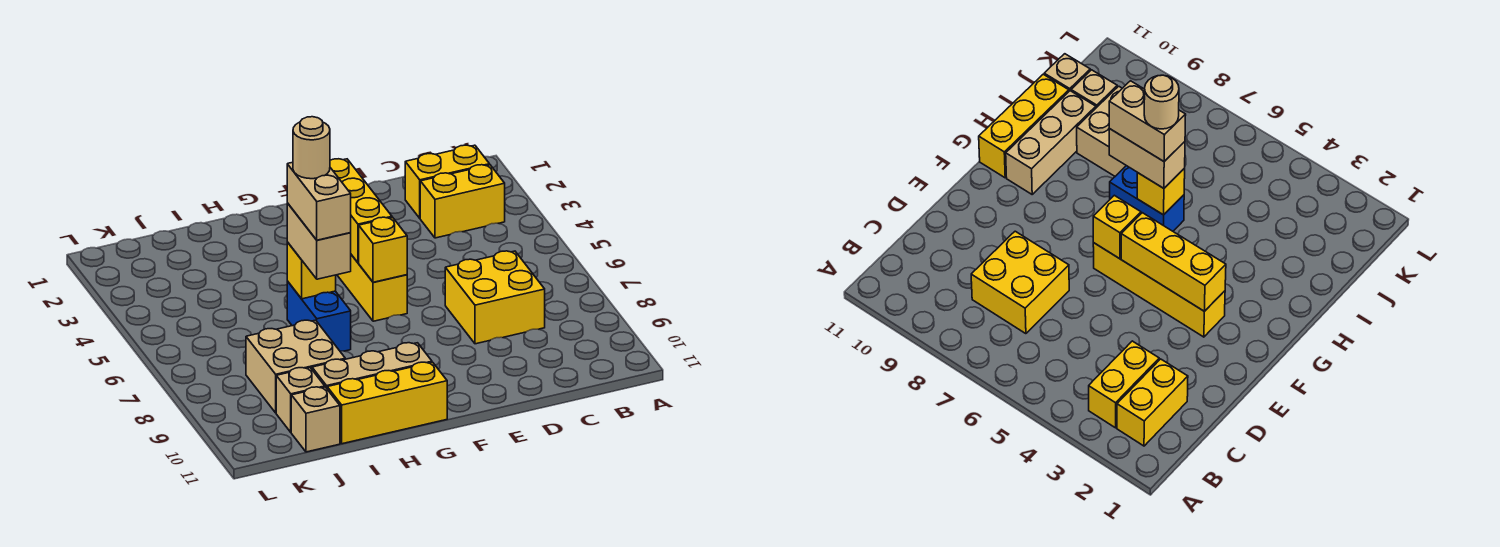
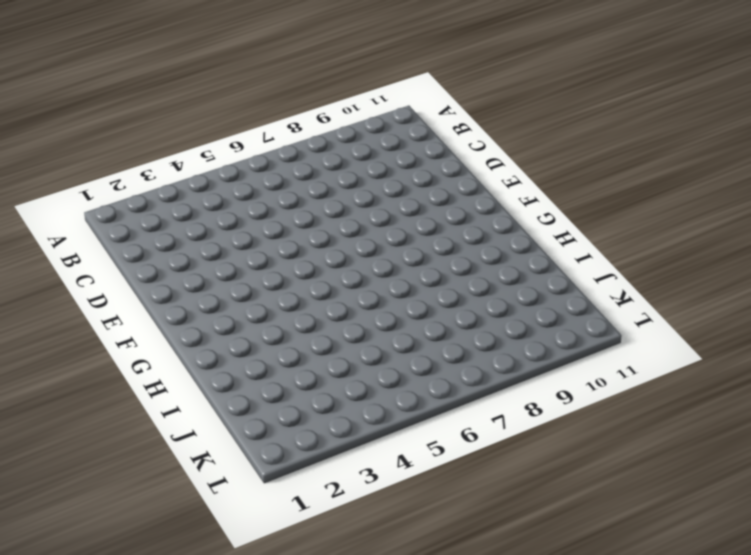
none -> yellow brick B2:C2 level 1
none -> yellow brick B3:C3 level 1
none -> yellow brick C7:D8 level 1

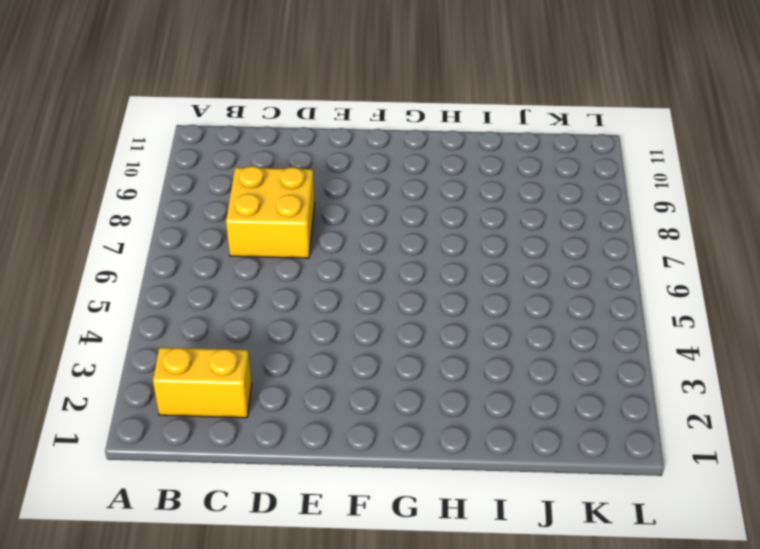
none -> yellow brick B3:C3 level 1
none -> yellow brick F3:F6 level 1
none -> tan brick G10:I10 level 1

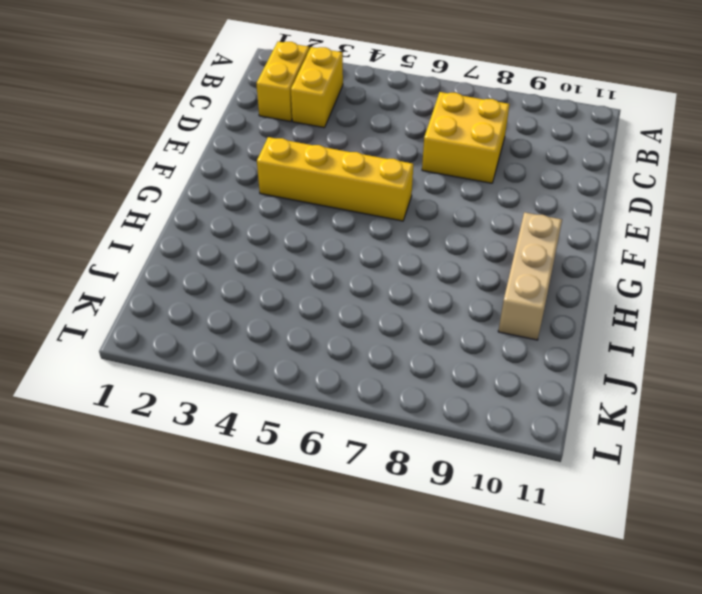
none -> yellow brick G11:I11 level 1
none -> blue brick H6:H7 level 1
none -> tan brick I8:J9 level 1

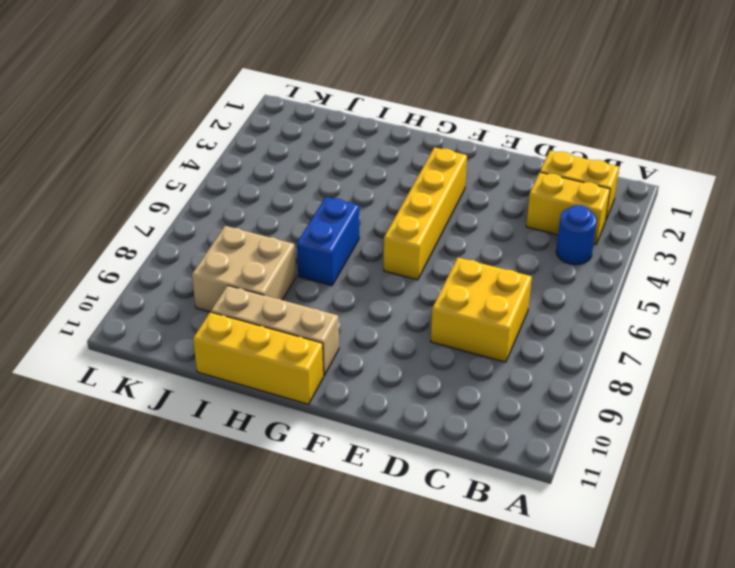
blue round brick B4 level 1 -> none
none -> tan brick J10 level 1
none -> tan brick J11 level 1
none -> yellow brick F3:F5 level 2

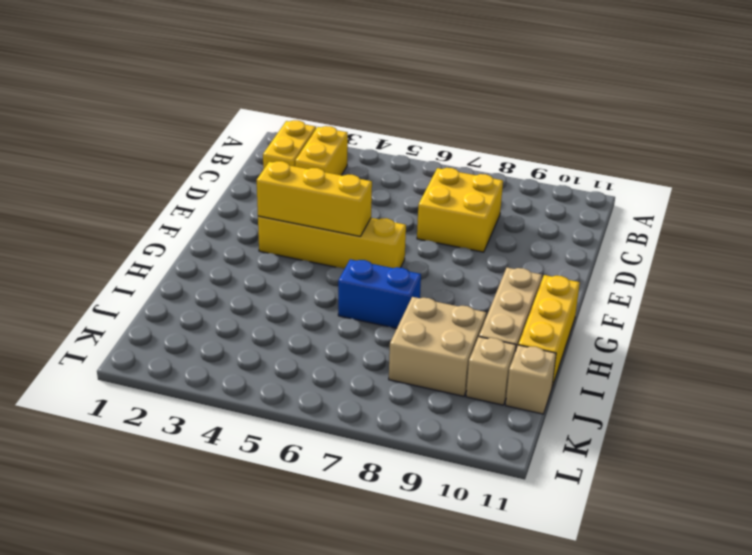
none -> yellow brick F6 level 2
none -> yellow brick H6 level 2
none -> tan brick H6:H7 level 3

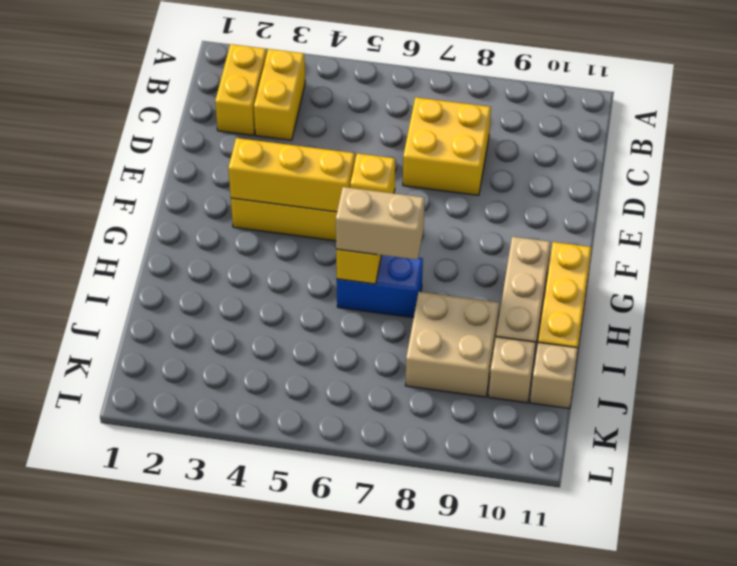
none -> tan brick H6:H7 level 4
none -> tan round brick H6 level 5

